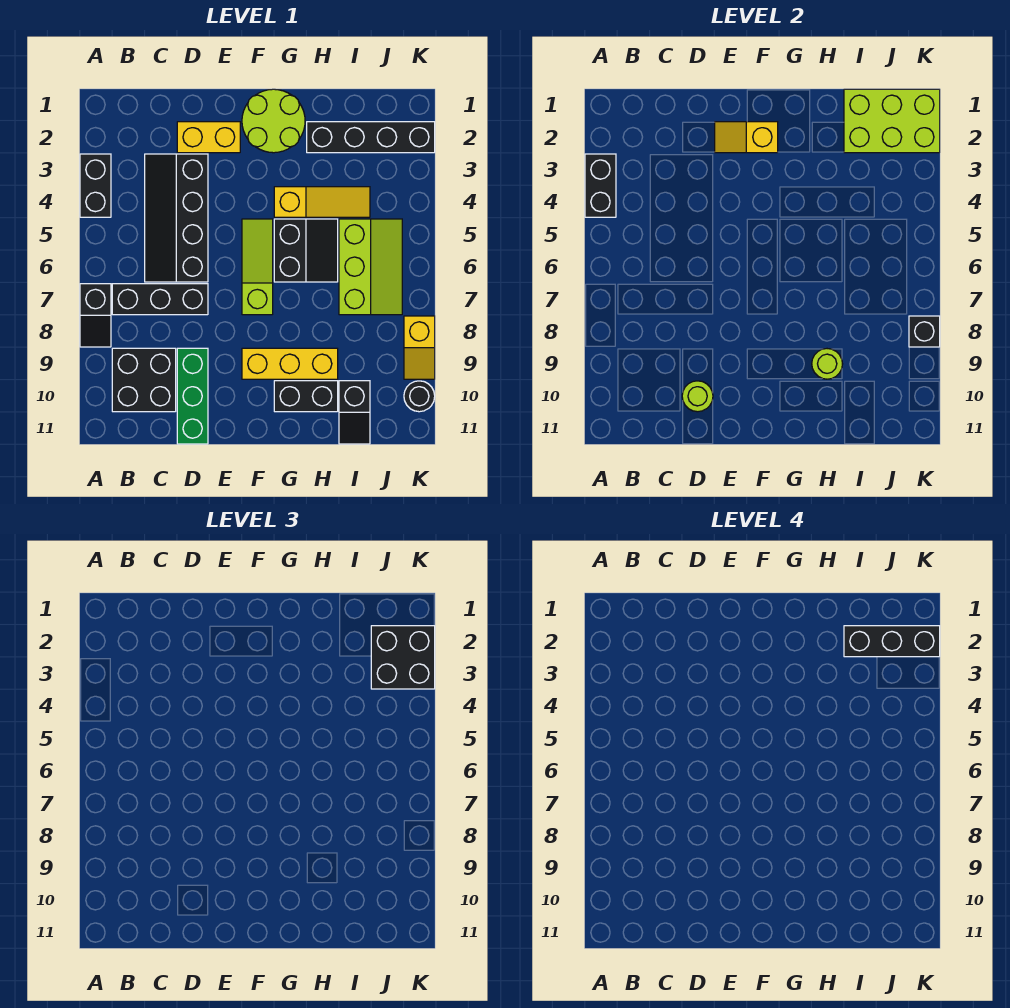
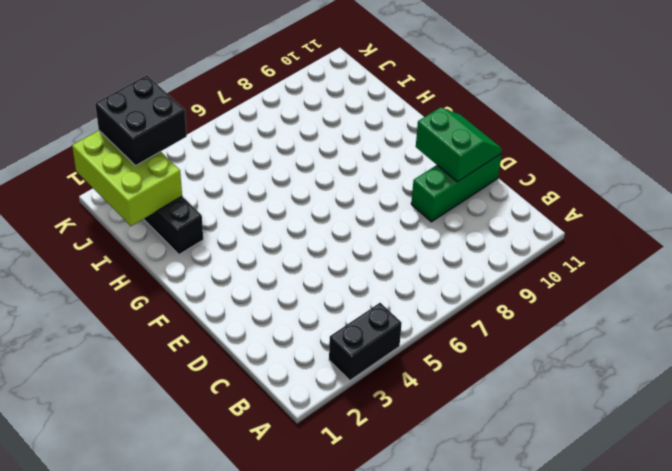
green slope D10:E11 level 2 top 10 -> lime round brick D10 level 2
none -> black slope A7:A8 level 1 top 7
none -> black brick B7:D7 level 1
none -> black brick B9:C10 level 1

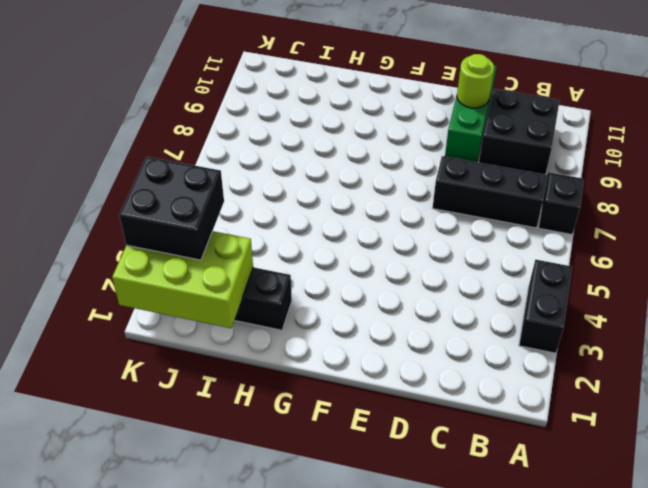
none -> black slope C3:D6 level 1 top D
none -> yellow brick D2:E2 level 1
none -> lime round brick F1:G2 level 1

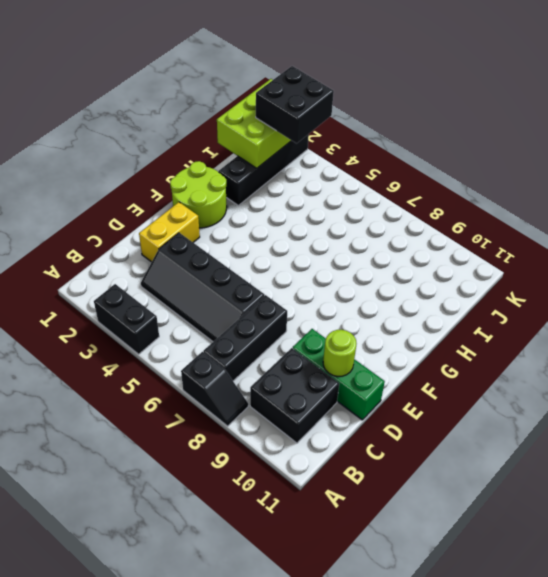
none -> lime slope F5:F7 level 1 top 7
none -> yellow brick F9:H9 level 1
none -> yellow slope G4:I4 level 1 top G

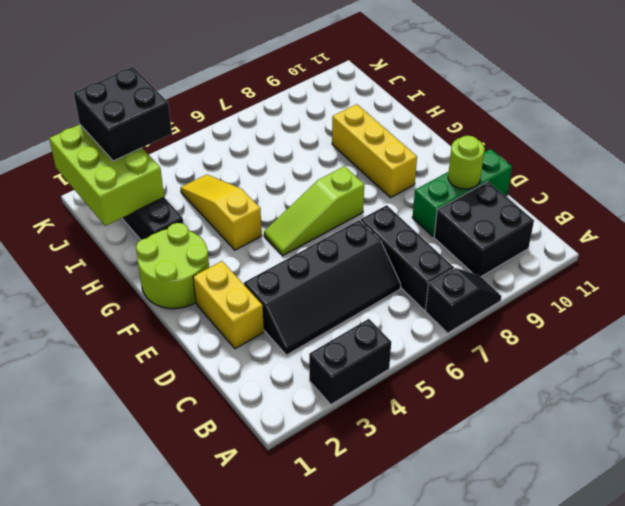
none -> black slope G5:H6 level 1 top G
none -> black brick G10:H10 level 1
none -> lime slope I5:J7 level 1 top I

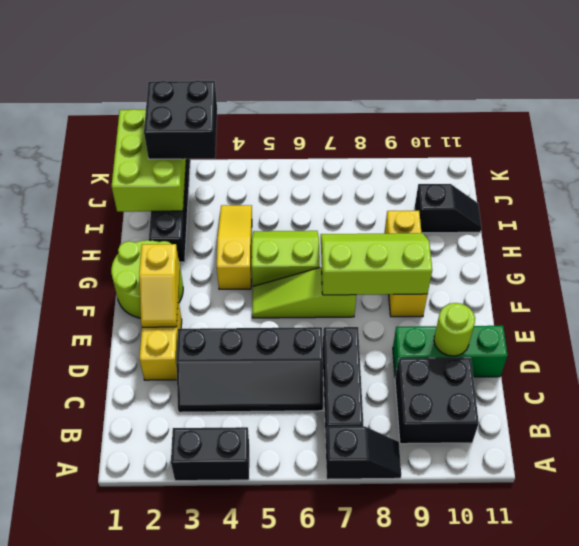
lime slope F7:G9 level 2 top F -> lime slope I5:J7 level 1 top I
lime slope G5:H6 level 1 top G -> black slope G5:H6 level 1 top G
none -> black brick G10:H10 level 1
none -> yellow slope K8:K9 level 1 top 8
none -> black round brick K10 level 1

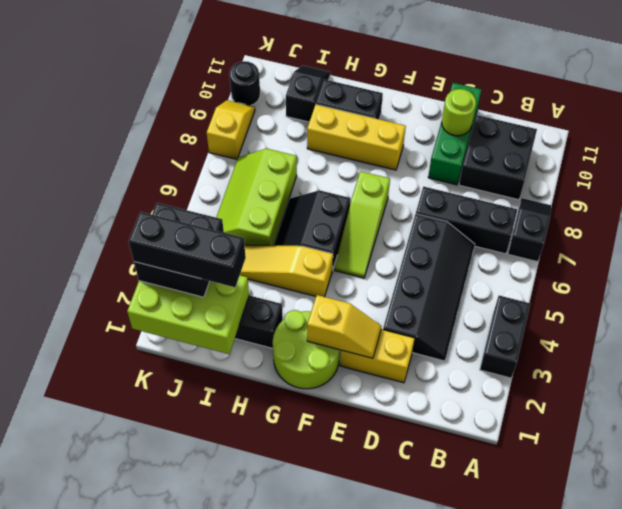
none -> black brick A3:A4 level 2
none -> lime round brick H9 level 2
none -> black brick K8 level 2

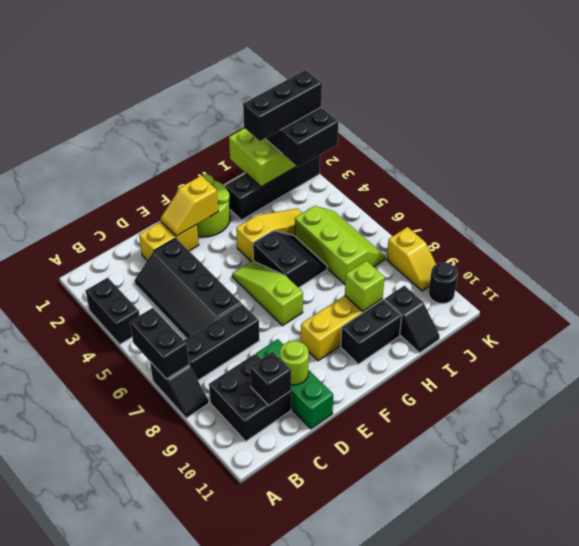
black brick A6:A7 level 2 -> black brick A3:A4 level 2
black brick C10 level 2 -> black brick K8 level 2
lime brick H9 level 2 -> lime round brick H9 level 2

